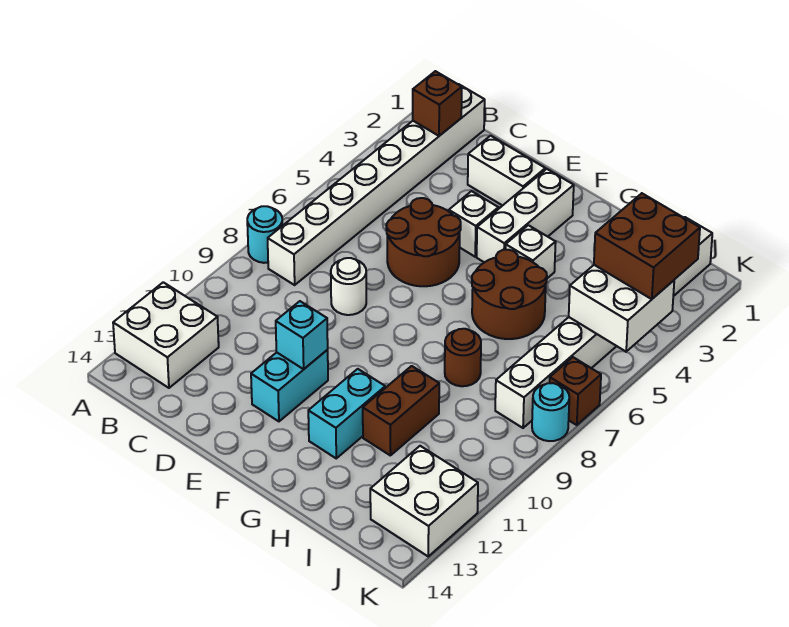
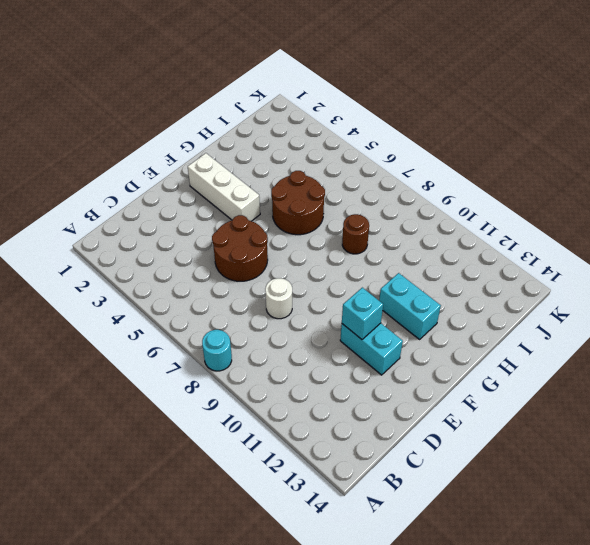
none -> white brick A12:B13 level 1
none -> white brick B1:B8 level 1
none -> white brick D2:E2 level 1

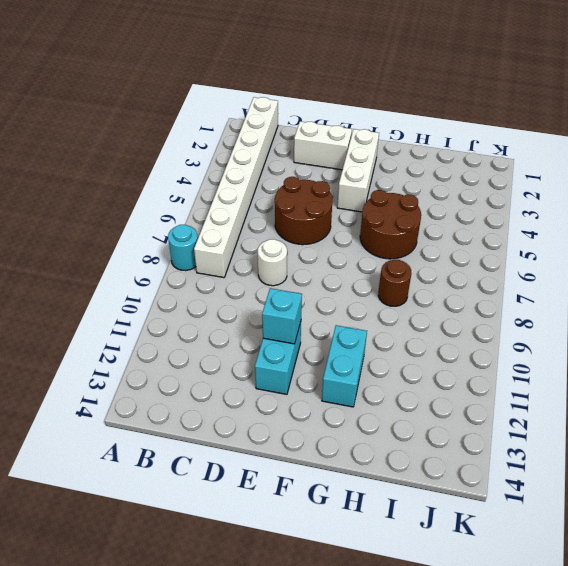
none -> white brick A12:B13 level 1
none -> white brick E4 level 1
none -> white brick G4 level 1

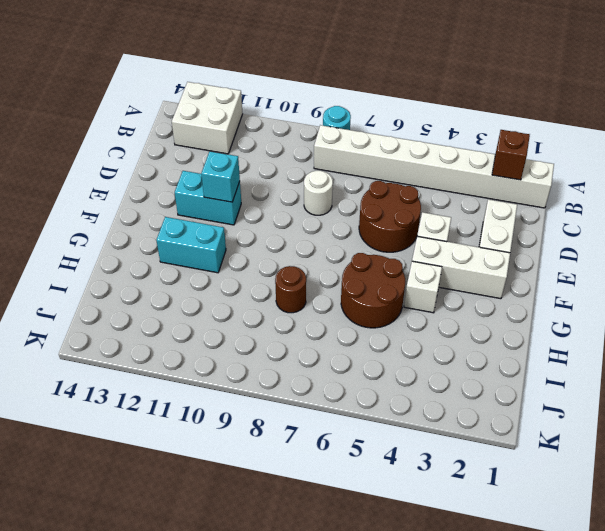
none -> brown brick H10:H11 level 1
none -> white brick J1:J8 level 1
none -> white brick J12:K13 level 1

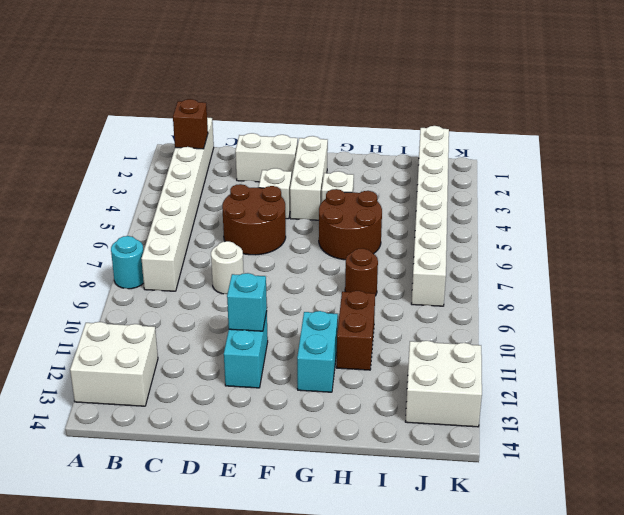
none -> brown brick K7 level 1
none -> cyan round brick K8 level 1
none -> white brick J4:K5 level 2

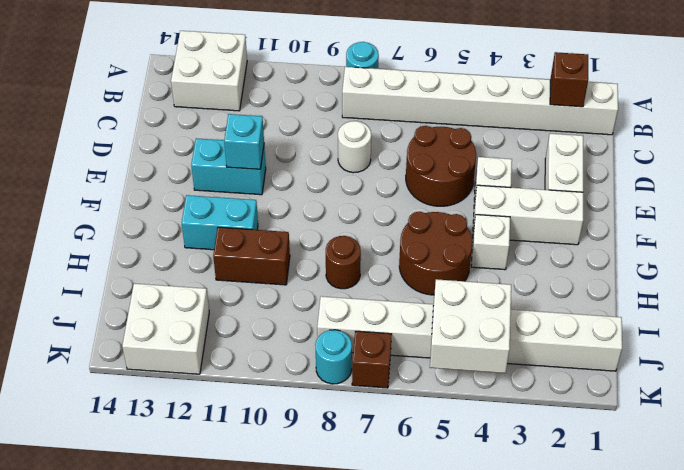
none -> brown brick J3:K4 level 3

